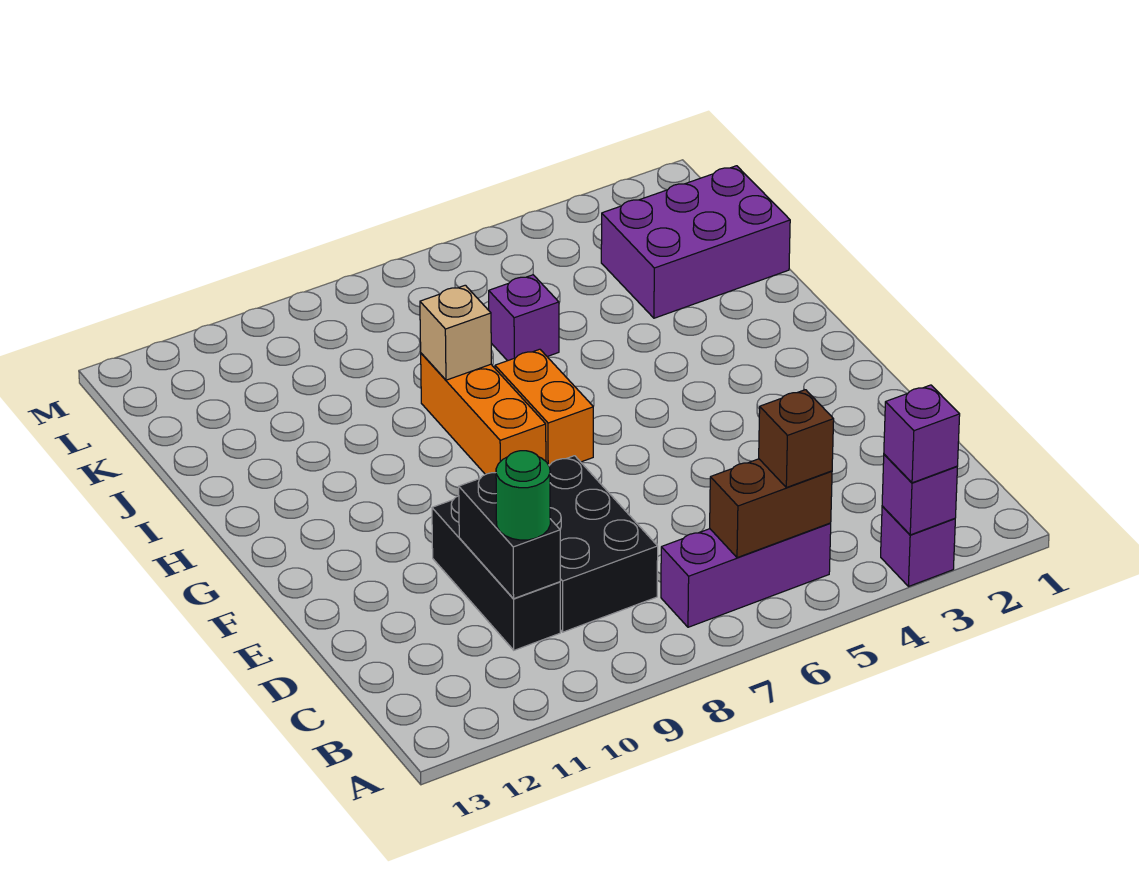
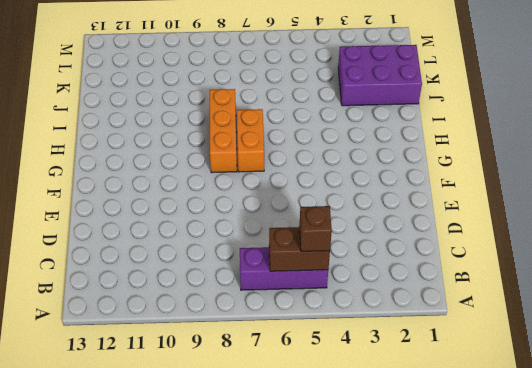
none -> purple brick A3 level 1
none -> black brick C8:E9 level 1
none -> black brick C10:E10 level 1

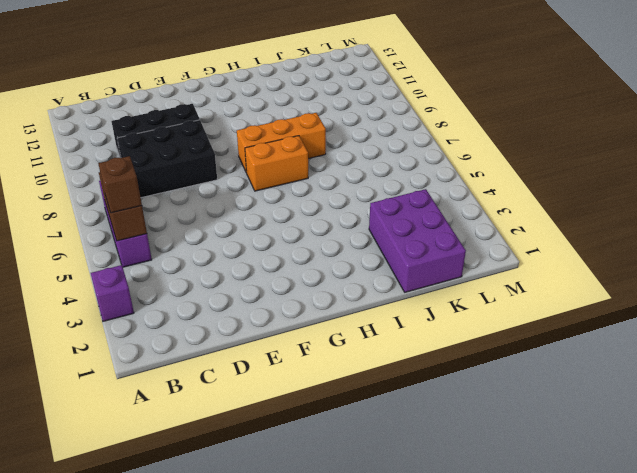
none -> purple brick J6 level 1
none -> purple brick A3 level 2
none -> black brick C10:D10 level 2

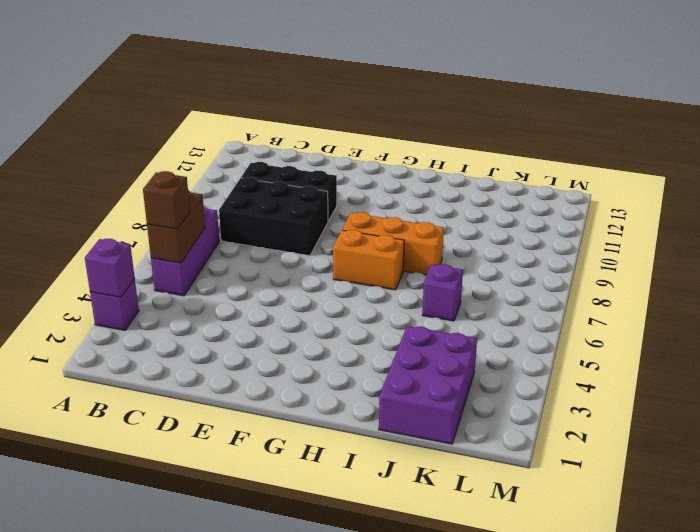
none -> black brick C10:D10 level 2
none -> tan brick I8 level 2
none -> purple brick A3 level 3

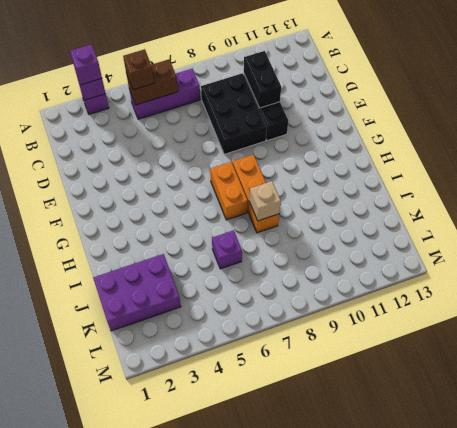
none -> green round brick C10 level 3

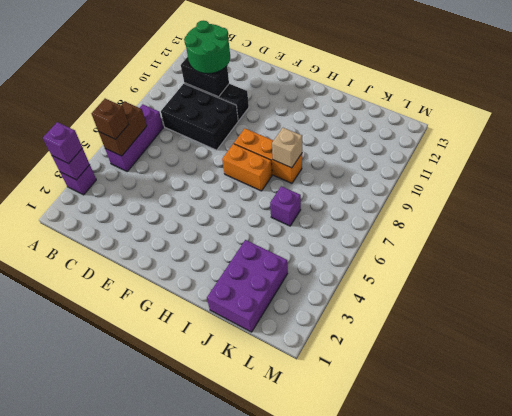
green round brick C10:D11 level 3 -> green round brick C10 level 3

